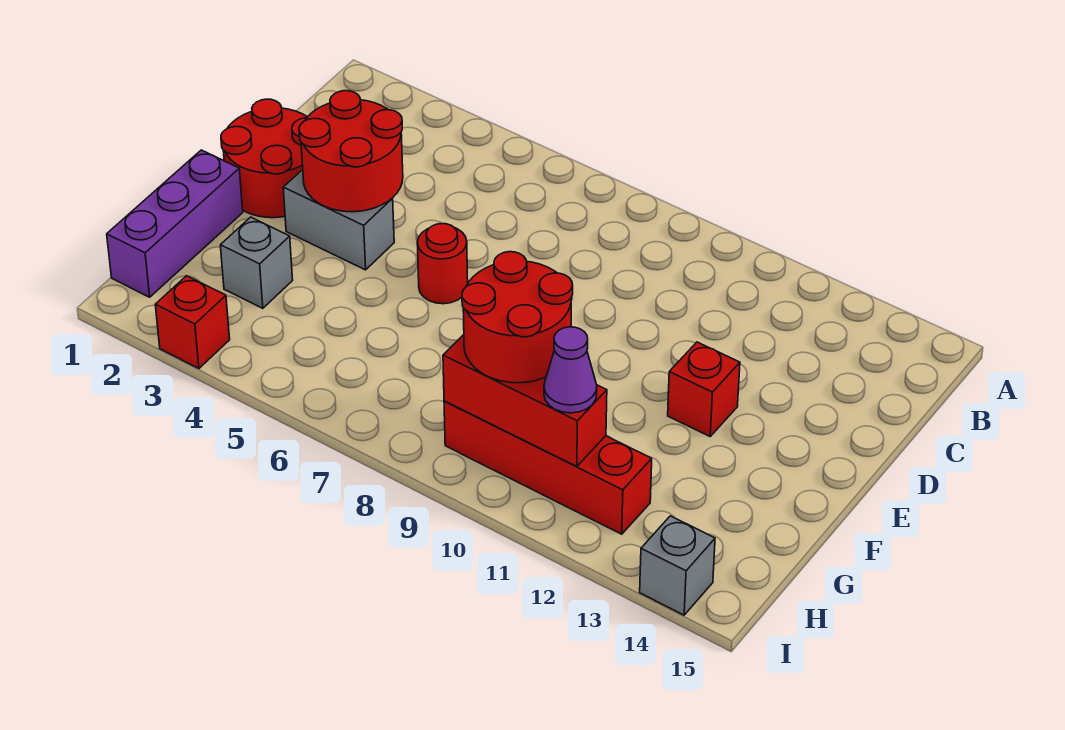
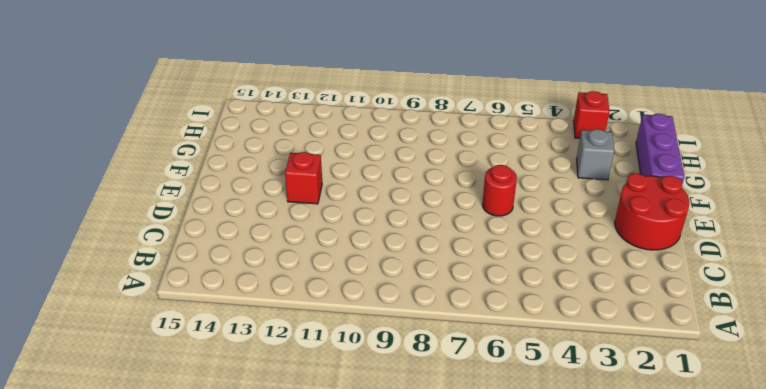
none -> grey brick E3:E4 level 1
none -> red brick H9:H12 level 1
none -> grey brick I14 level 1

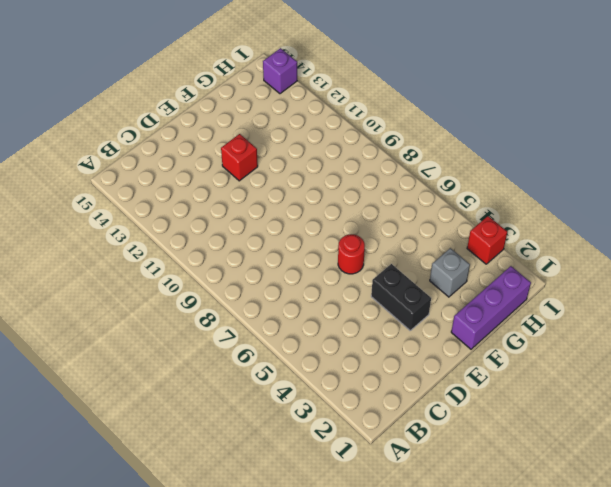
black brick E3:E4 level 1 -> grey brick E3:E4 level 1
purple brick I14 level 1 -> grey brick I14 level 1
none -> red round brick D1:E2 level 1
none -> red brick H9:H12 level 1
none -> red round brick D3:E4 level 2

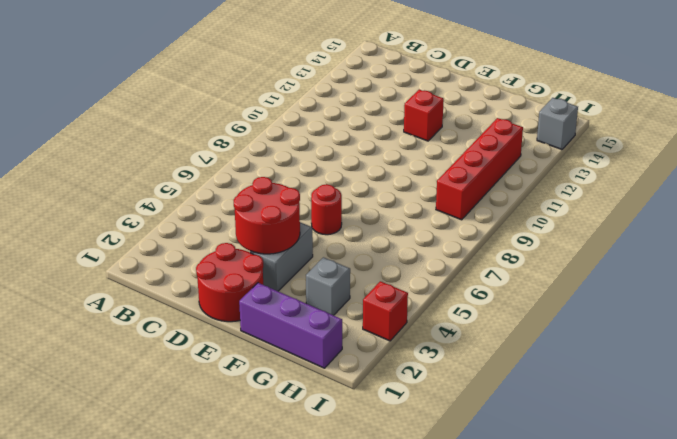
none -> red brick H9:H11 level 2
none -> red round brick G9:H10 level 3
none -> purple cone H11 level 3

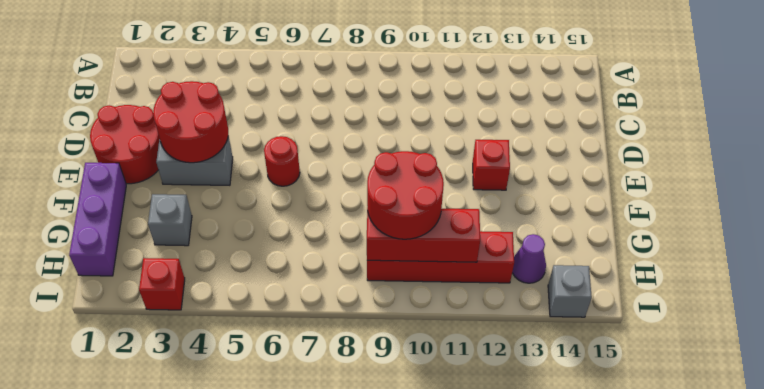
purple cone H13 level 1 -> purple cone H11 level 3

